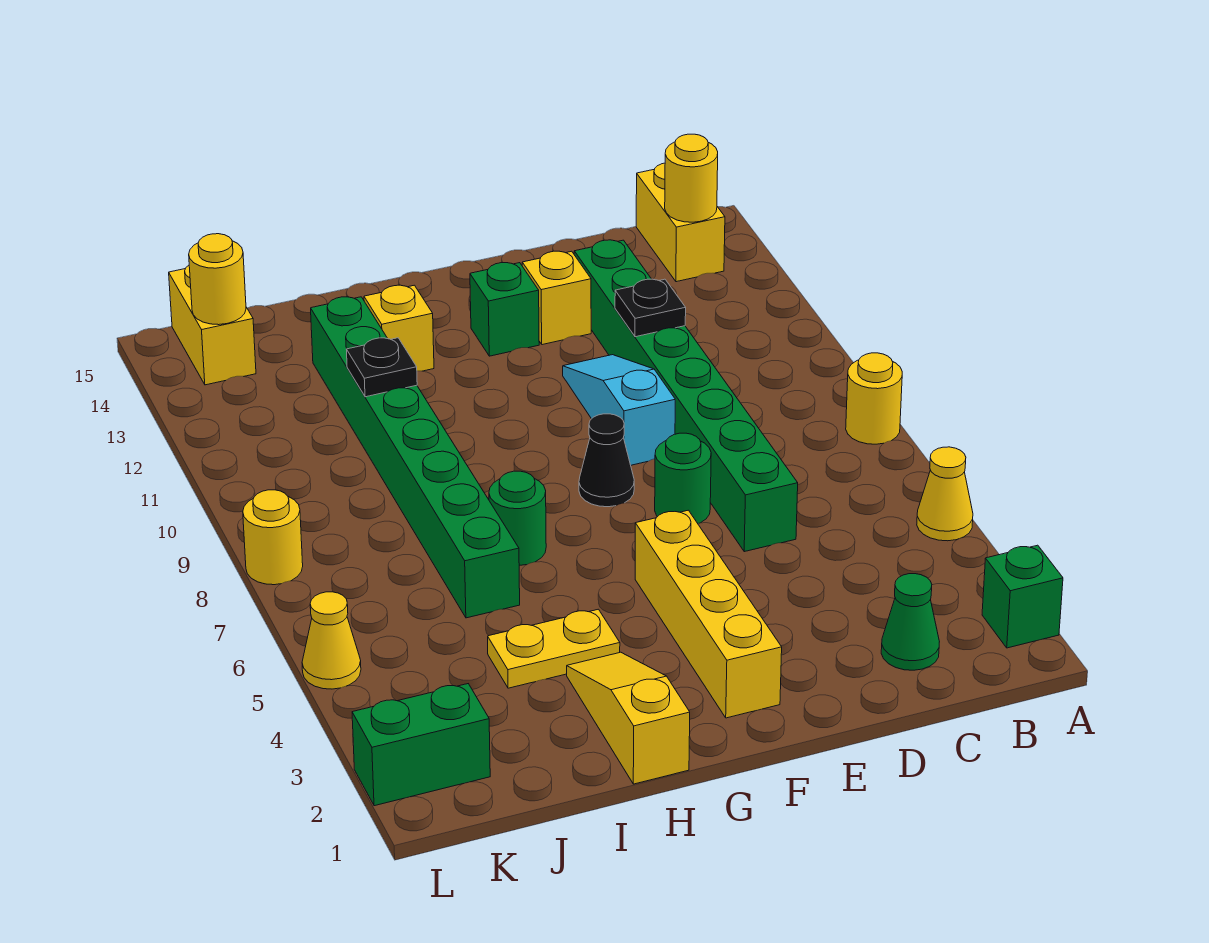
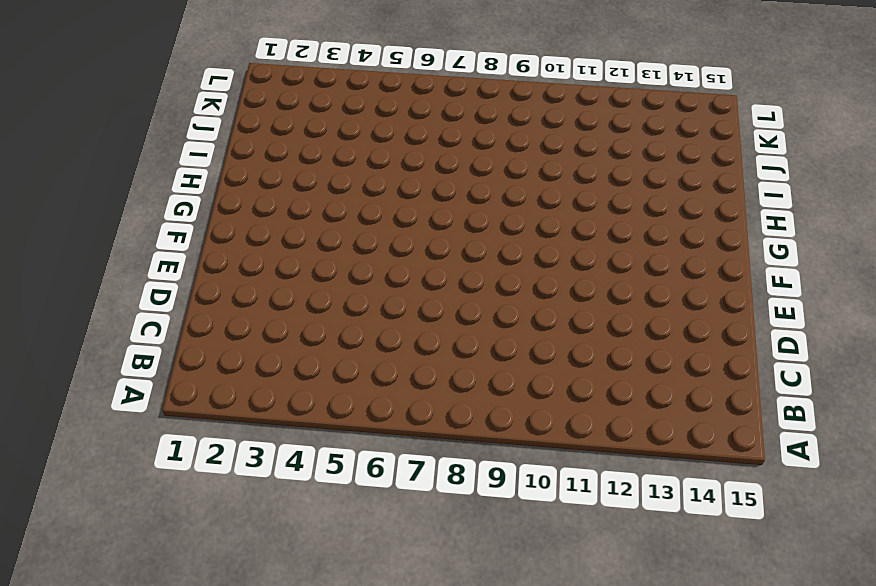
none -> green brick A2 level 1
none -> yellow cone A5 level 1
none -> yellow round brick A8 level 1

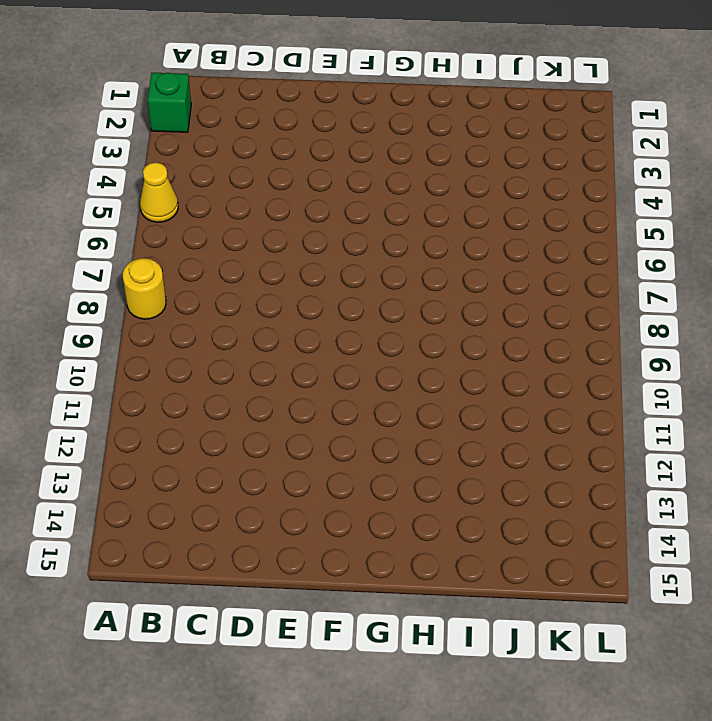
none -> yellow brick B14:B15 level 1
none -> green cone C2 level 1
none -> green brick D6:D13 level 1

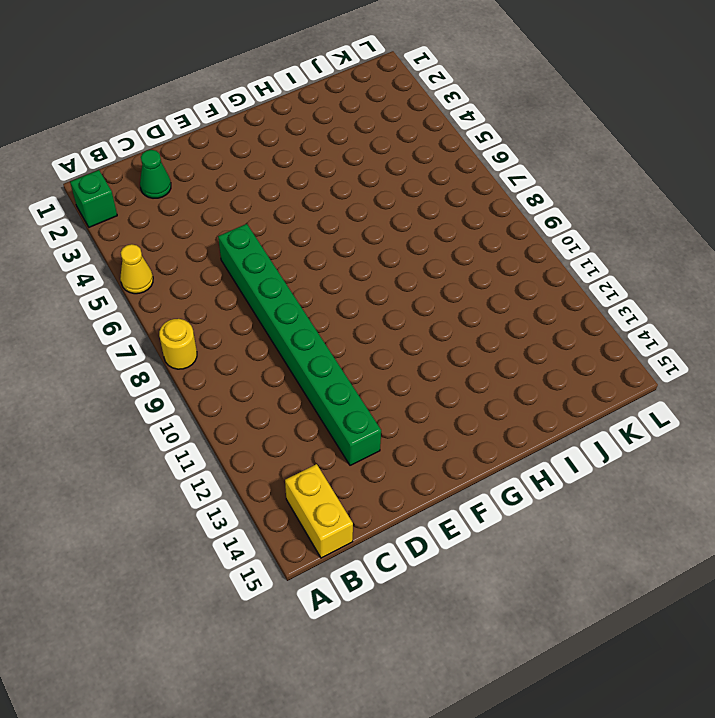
none -> green round brick E7 level 1
none -> cyan slope E9:E11 level 1 top 9
none -> yellow brick E13 level 1

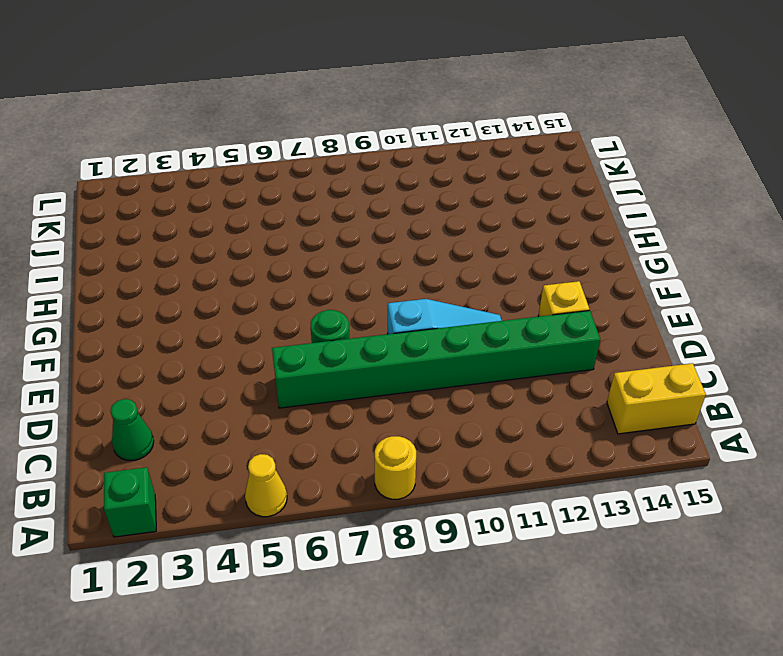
none -> yellow brick F2:F5 level 1
none -> black cone F8 level 1
none -> green brick F13 level 1

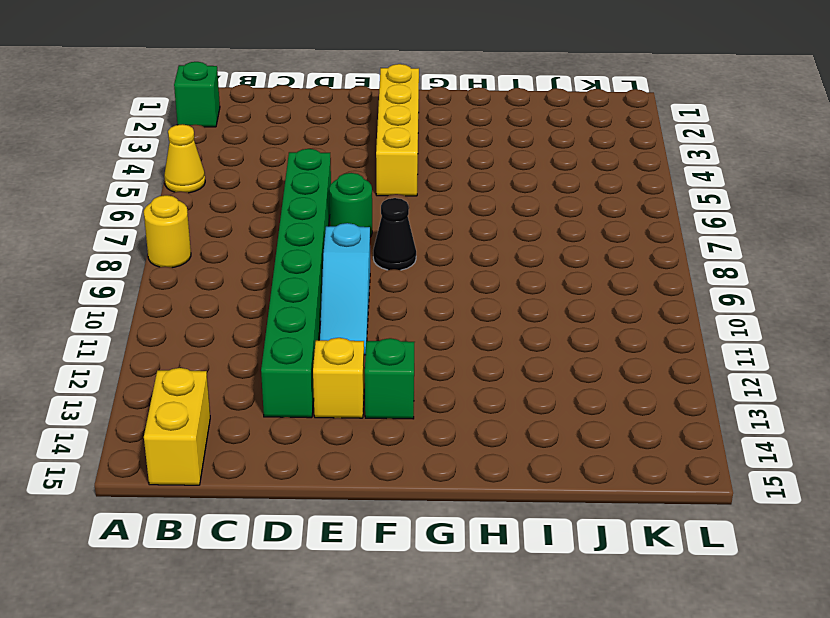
none -> green cone C2 level 1
none -> yellow slope H1:H3 level 1 top 1
none -> yellow plate H4:I4 level 1

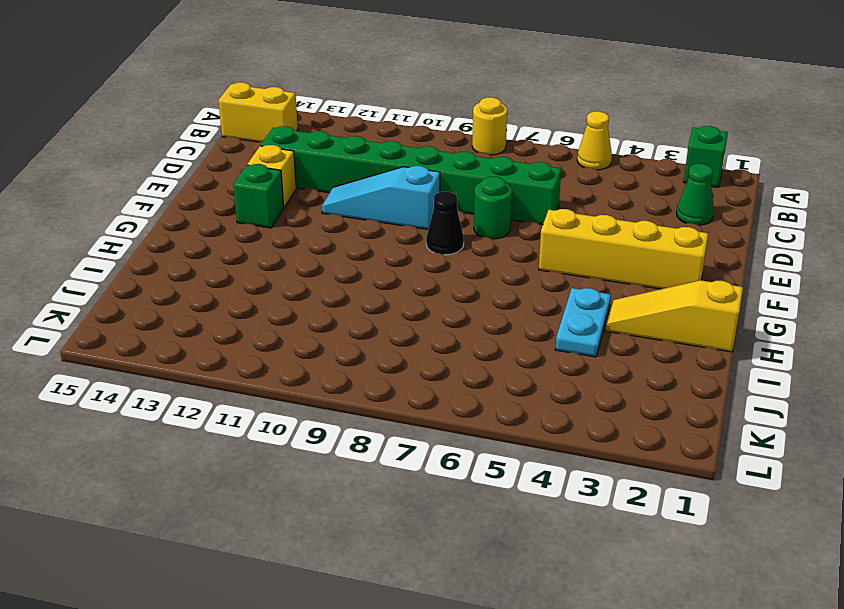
cyan plate H4:I4 level 1 -> yellow plate H4:I4 level 1
none -> green round brick H7 level 1
none -> yellow brick H13 level 1
none -> green brick I6:I13 level 1

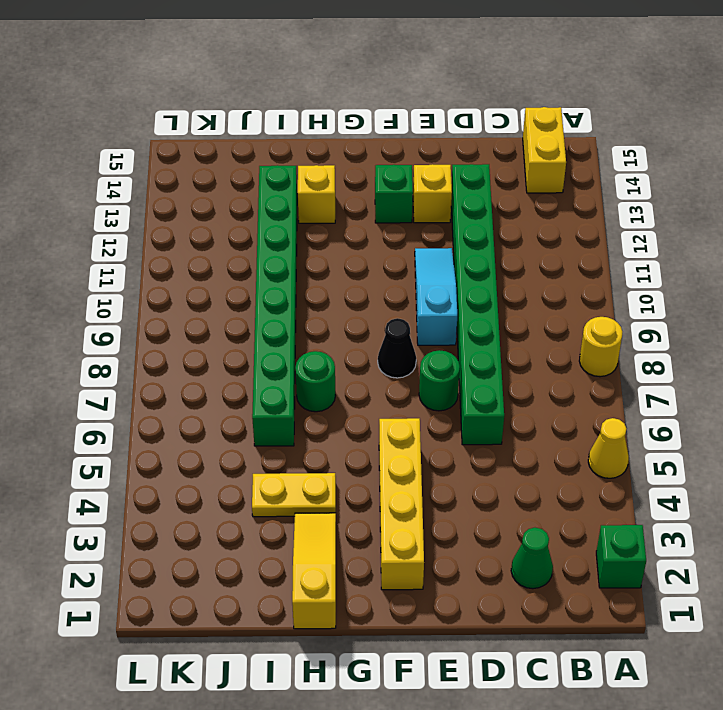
none -> green brick K2:L2 level 1
none -> yellow brick K14:K15 level 1
none -> yellow cone L5 level 1

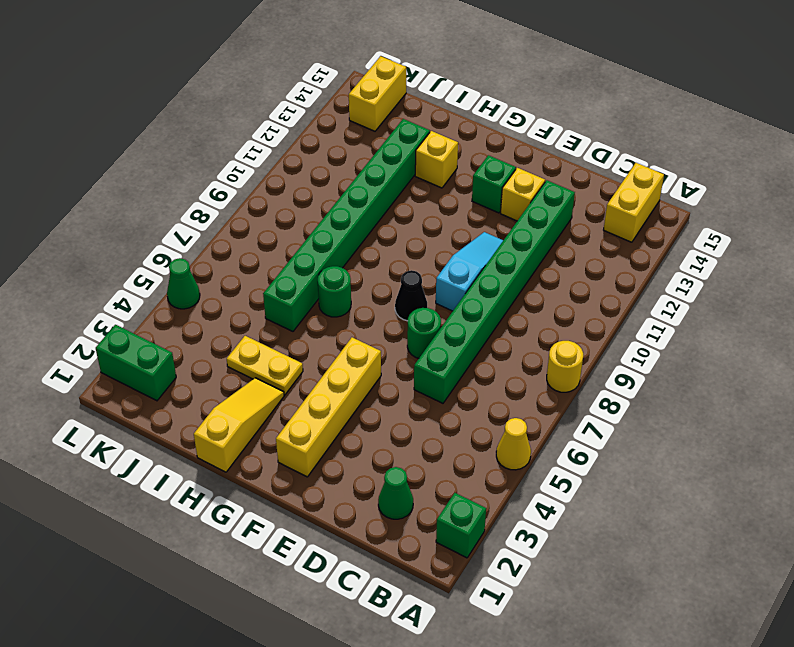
green cone L5 level 1 -> yellow cone L5 level 1
none -> yellow round brick L8 level 1
none -> yellow round brick B14 level 2
none -> black plate D11 level 2

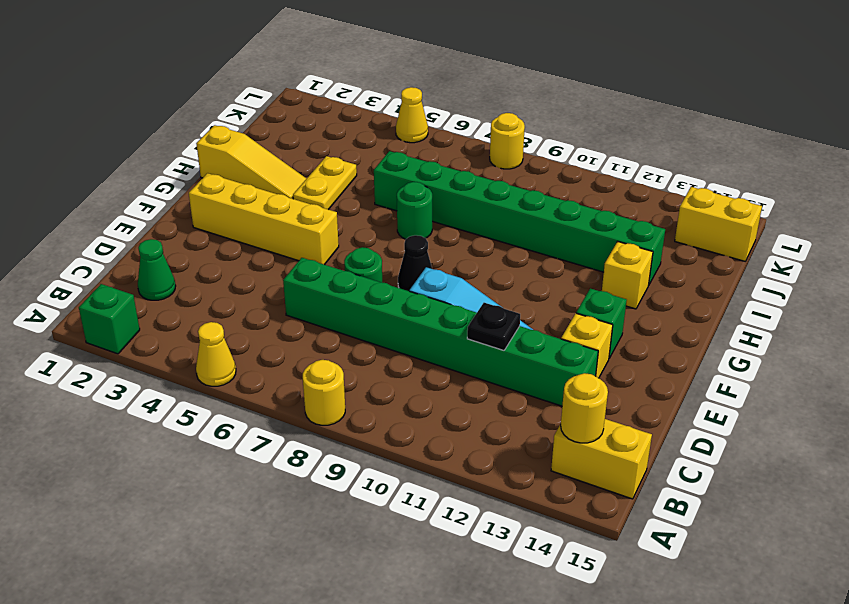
none -> green brick K2:L2 level 1
none -> black plate I11 level 2
none -> yellow round brick K14 level 2

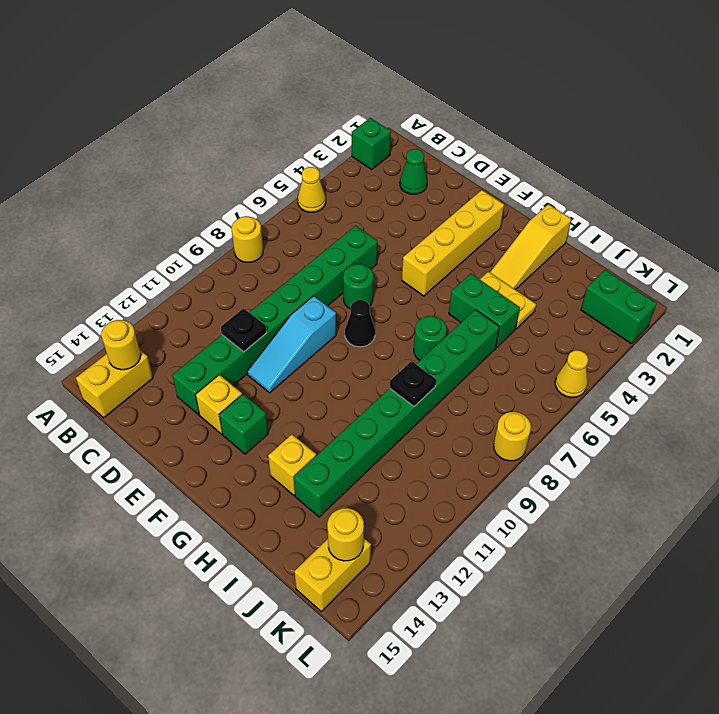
green brick H5:I5 level 1 -> none
black plate I9 level 2 -> black plate I11 level 2

